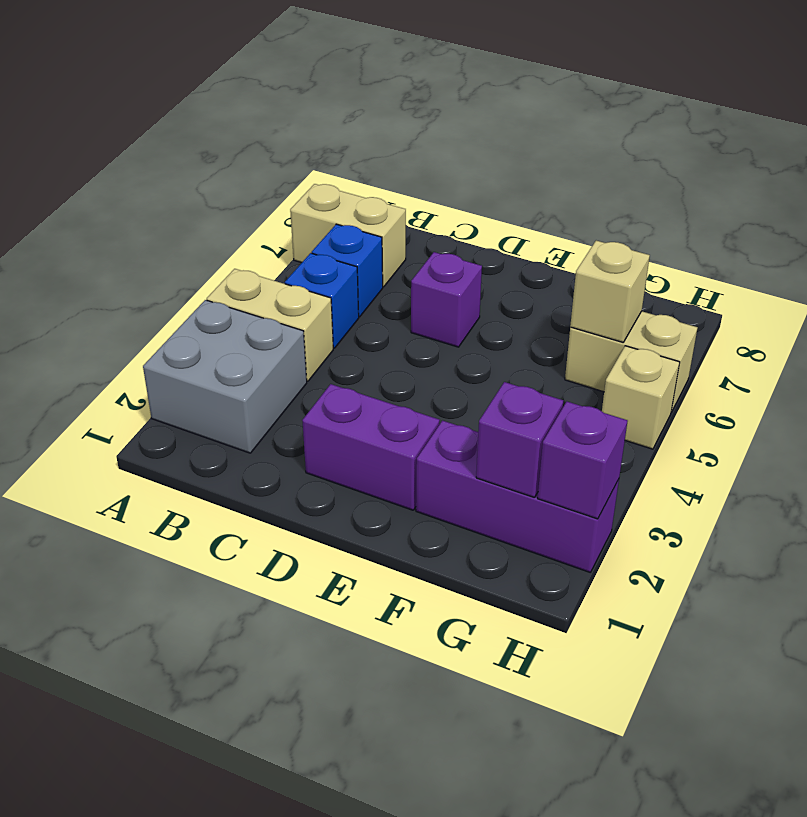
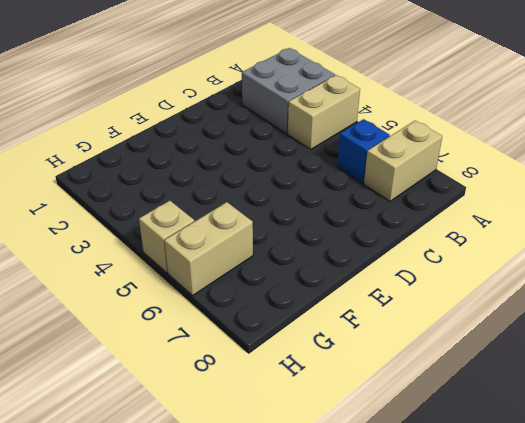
none -> blue brick B5 level 1
none -> purple brick D2:E2 level 1
none -> purple brick D6 level 1

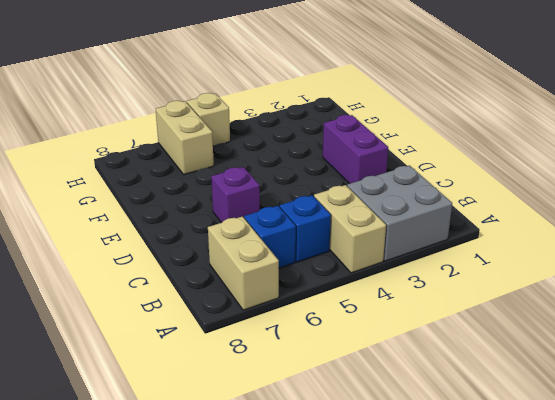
none -> purple brick F2:H2 level 1
none -> purple brick G2 level 2
none -> tan brick G6 level 2

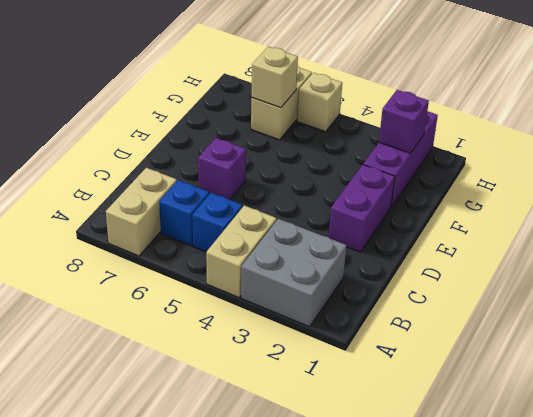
none -> purple brick H2 level 2

